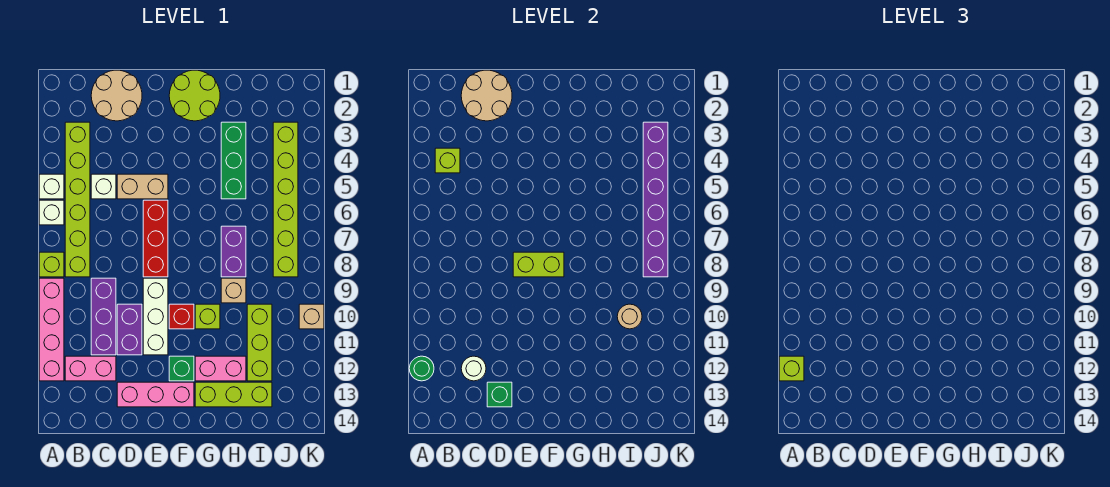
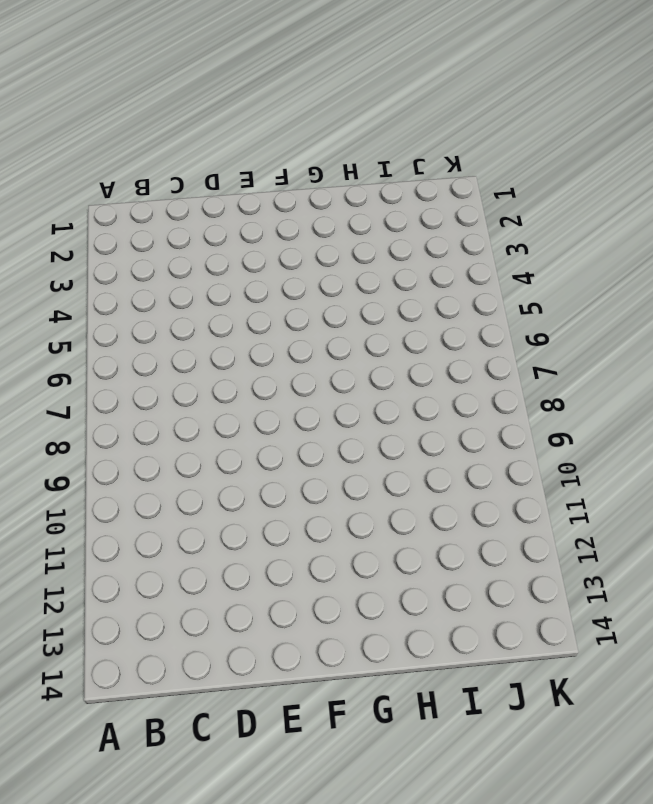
none -> white brick A5 level 1
none -> white brick A6 level 1
none -> lime brick A8 level 1
none -> pink brick A9:A12 level 1

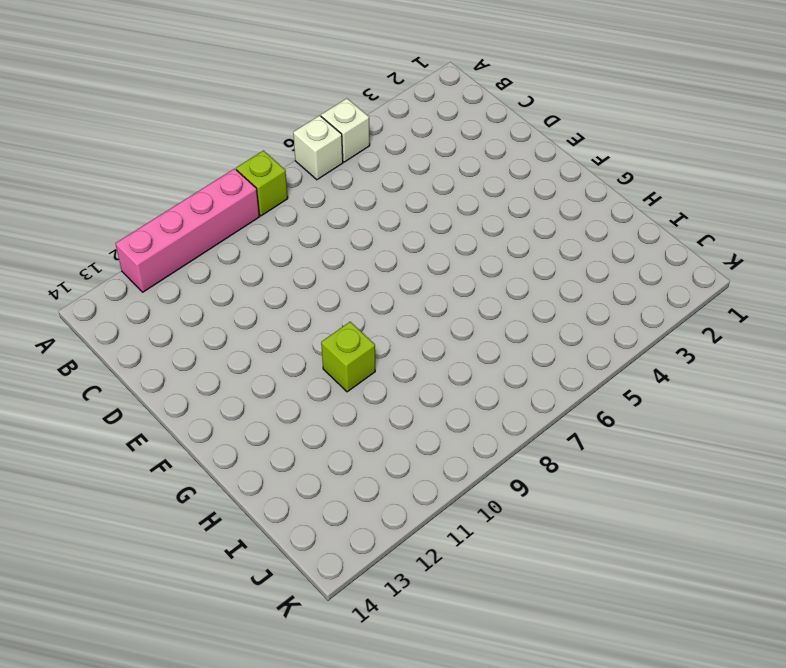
none -> lime brick B3:B8 level 1
none -> pink brick B12:C12 level 1
none -> tan round brick C1:D2 level 1
none -> white brick C5 level 1

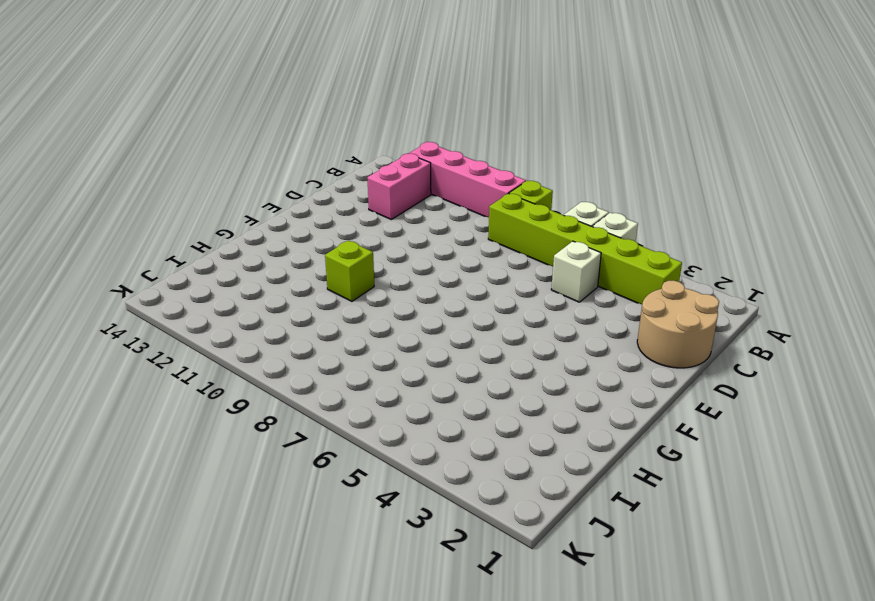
none -> purple brick C9:C11 level 1
none -> tan brick D5:E5 level 1
none -> purple brick D10:D11 level 1
none -> pink brick D13:F13 level 1

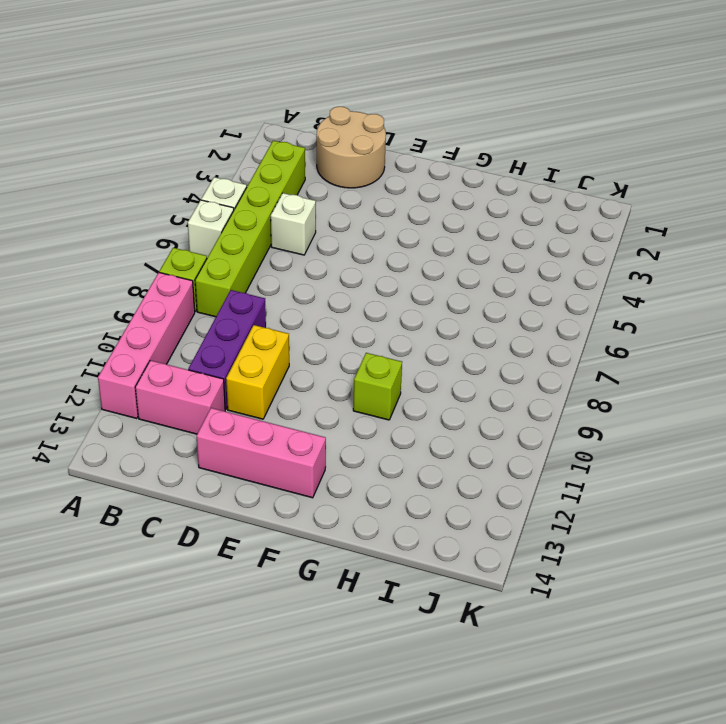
yellow brick D10:D11 level 1 -> purple brick D10:D11 level 1
none -> tan brick D5:E5 level 1
none -> red brick E6:E8 level 1
none -> white brick E9:E11 level 1
none -> lime round brick F1:G2 level 1

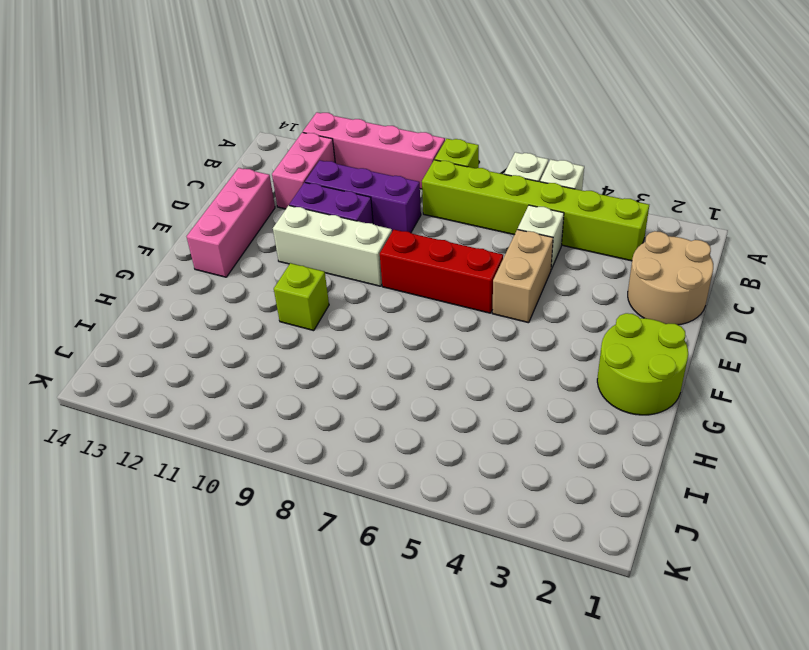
none -> red brick F10 level 1
none -> green brick F12 level 1
none -> pink brick G12:H12 level 1
none -> lime brick G13:I13 level 1

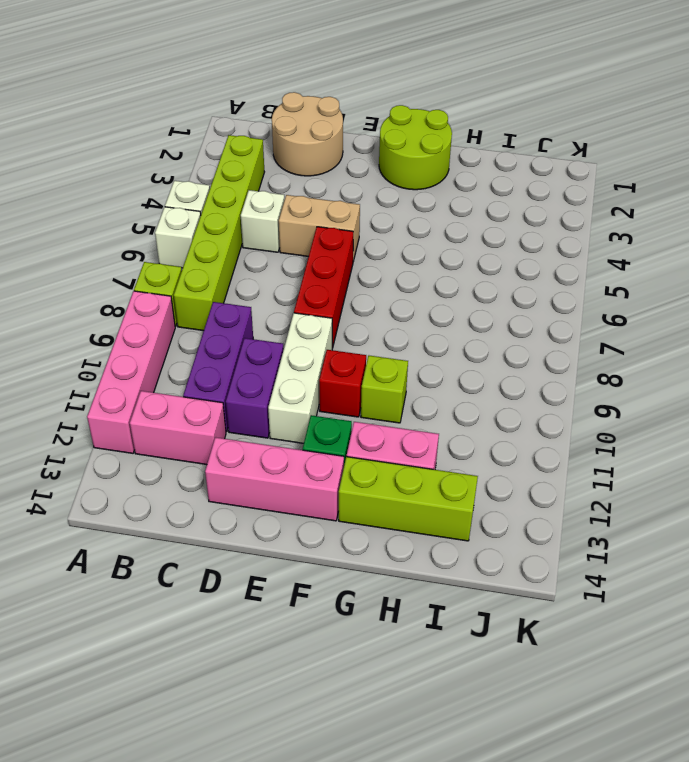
none -> green brick H3:H5 level 1
none -> purple brick H7:H8 level 1
none -> tan brick H9 level 1
none -> lime brick I10:I12 level 1

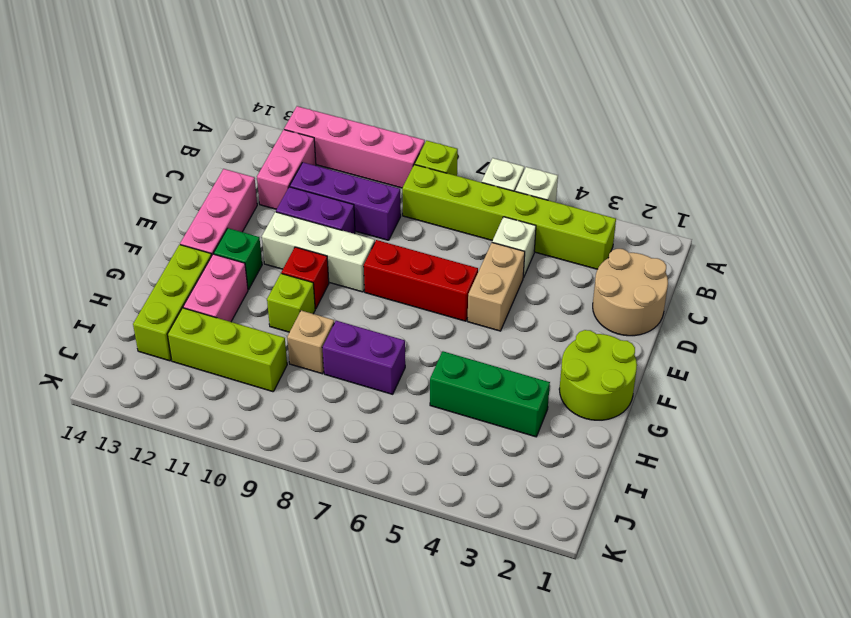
none -> lime brick J3:J8 level 1
none -> tan brick K10 level 1
none -> green round brick A12 level 2
none -> lime brick B4 level 2

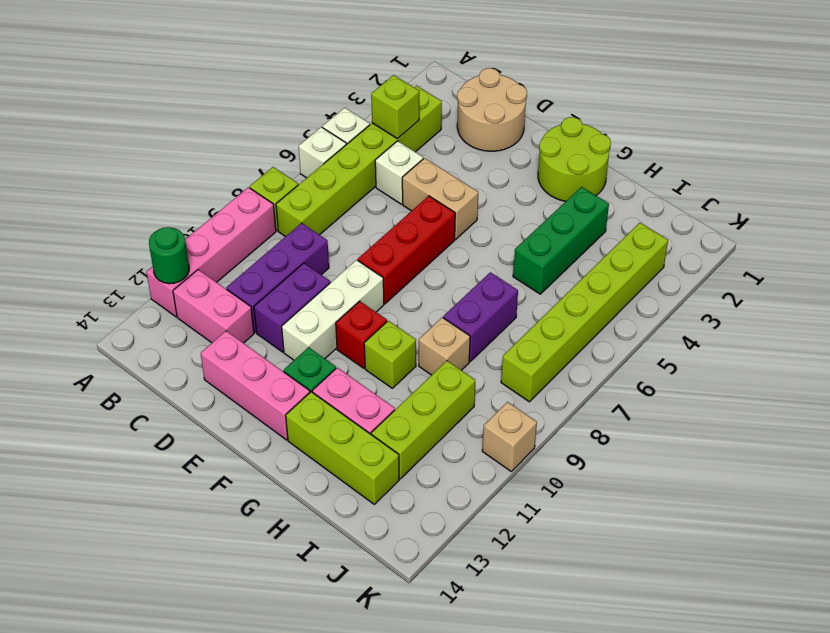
none -> tan round brick C1:D2 level 2
none -> white round brick C12 level 2
none -> green brick D13 level 2
none -> lime brick E8:F8 level 2

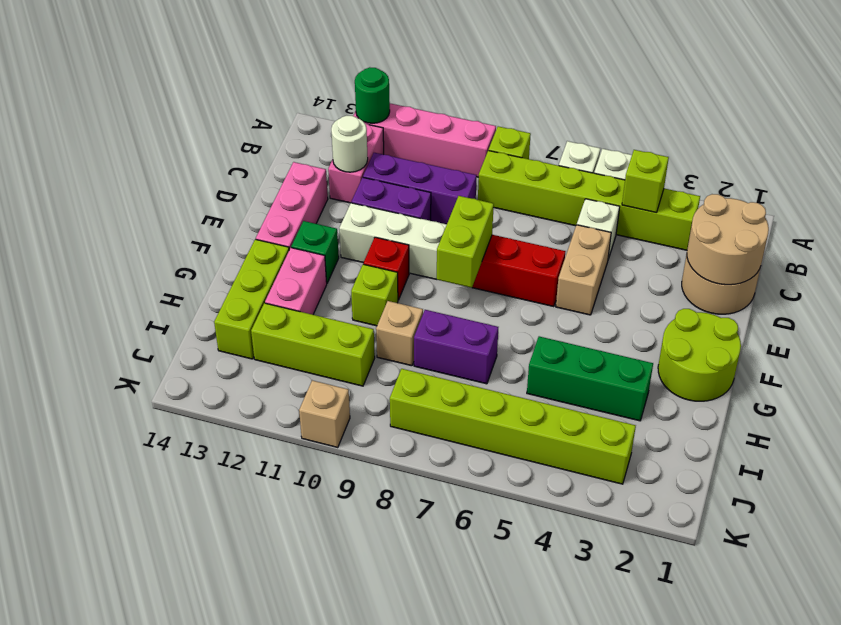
none -> green brick D13 level 2
none -> tan round brick I10 level 2
none -> purple brick J3:J8 level 2
none -> lime brick A12 level 3

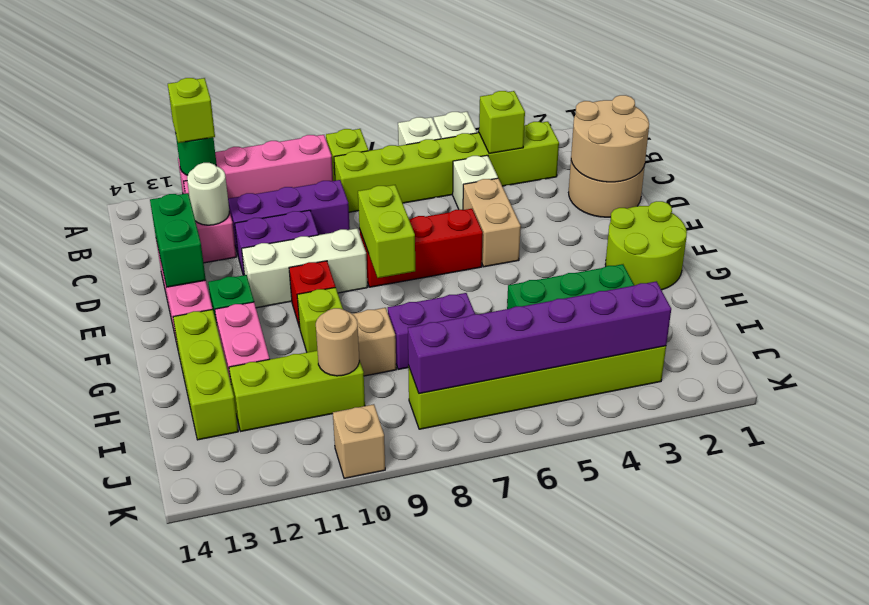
green brick D13:E13 level 2 -> green brick D13 level 2

